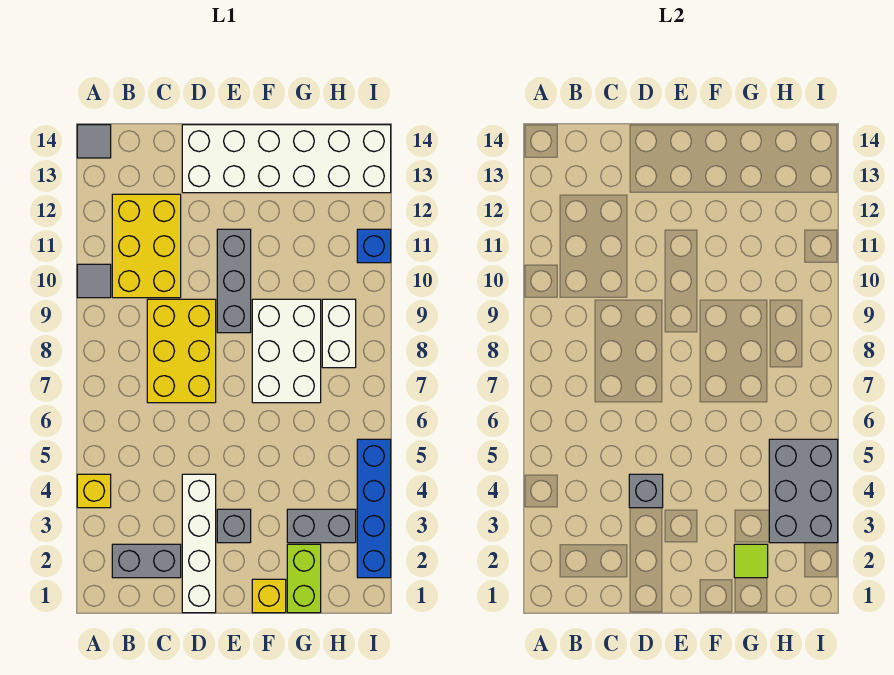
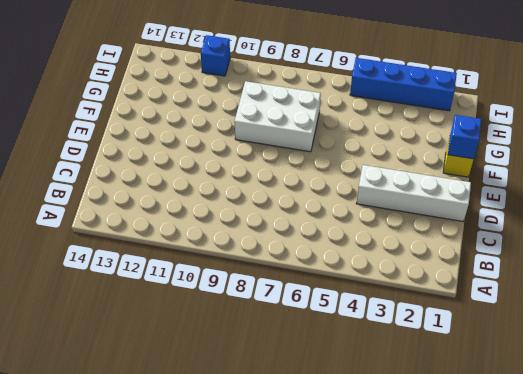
blue brick F1 level 2 -> none
none -> yellow brick A4 level 1
none -> grey tile A10 level 1
none -> grey tile A14 level 1

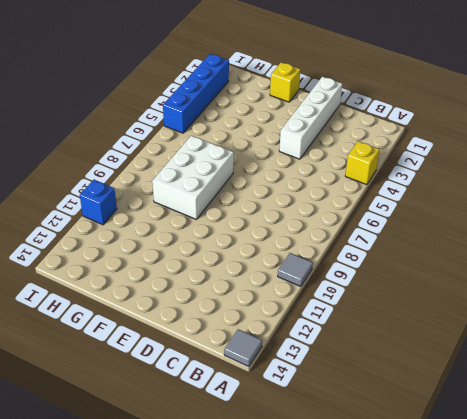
none -> grey brick B2:C2 level 1
none -> yellow brick B10:C12 level 1
none -> yellow brick C7:D9 level 1

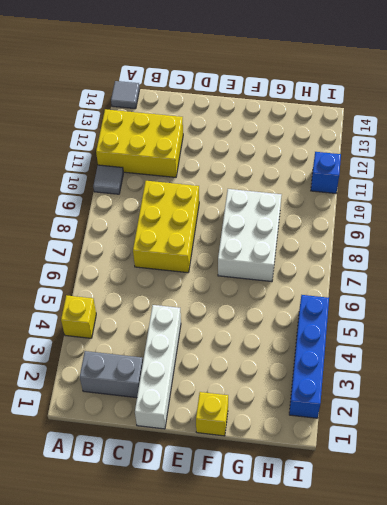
yellow brick A11:C12 level 1 -> yellow brick B10:C12 level 1
none -> white brick D13:I14 level 1
none -> grey brick E3 level 1
none -> grey brick E9:E11 level 1

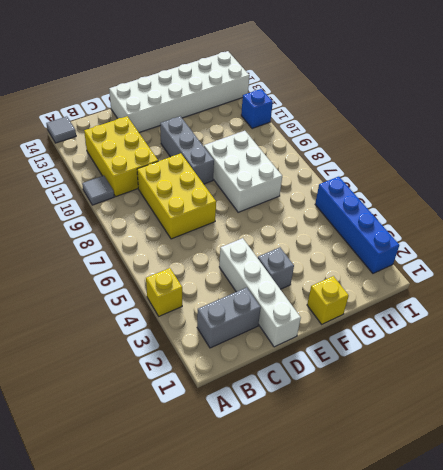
none -> lime brick G1:G2 level 1
none -> grey brick G3:H3 level 1
none -> white brick H8:H9 level 1

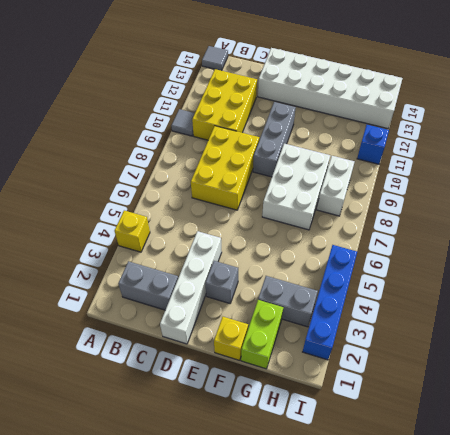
none -> grey brick D4 level 2
none -> lime tile G2 level 2
none -> grey brick H3:I5 level 2

